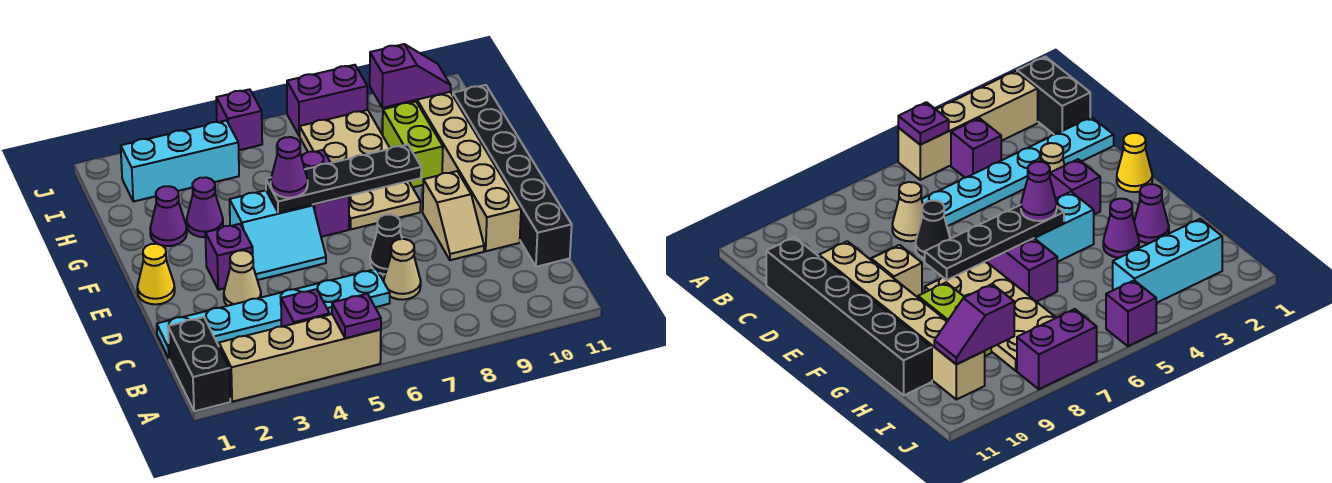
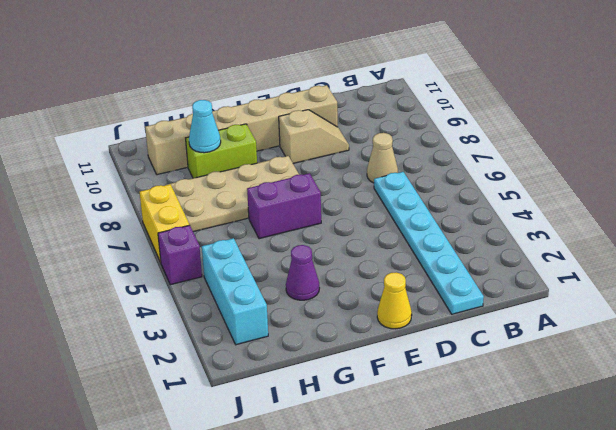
cyan cone H9 level 2 -> none
yellow brick J6:J7 level 1 -> purple brick J7:J8 level 1
none -> black brick A1:B1 level 1
none -> tan brick A2:A5 level 1
none -> purple brick B4 level 1

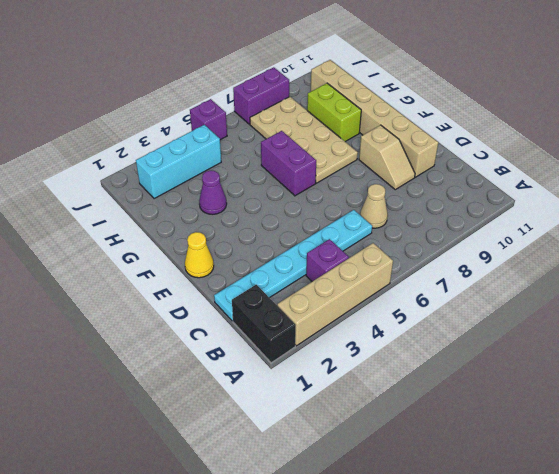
none -> black brick C11:H11 level 1
none -> tan cone D3 level 1
none -> black cone D7 level 1

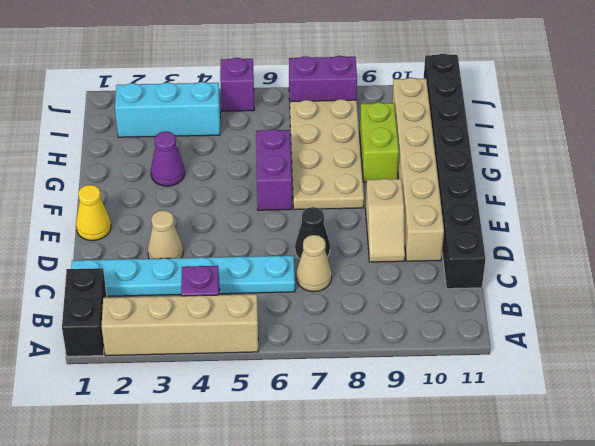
black brick C11:J11 level 1 -> black brick C11:H11 level 1
none -> purple brick E3 level 1
none -> cyan slope E4:F5 level 1 top F
none -> purple cone G2 level 1

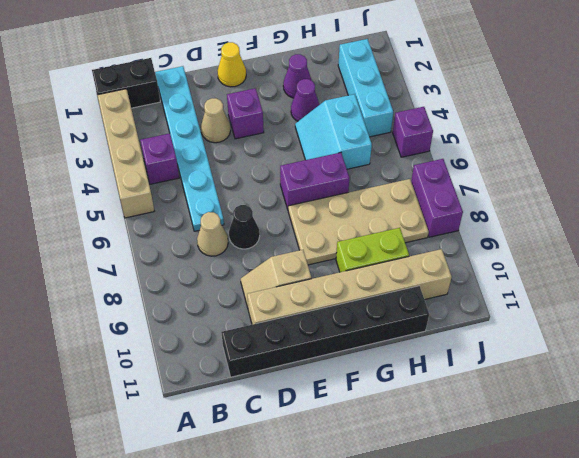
cyan slope G4:H5 level 1 top H -> cyan slope E4:F5 level 1 top F
none -> purple plate A5 level 2
none -> black plate F5:F8 level 2
none -> purple slope I9:I10 level 2 top 9

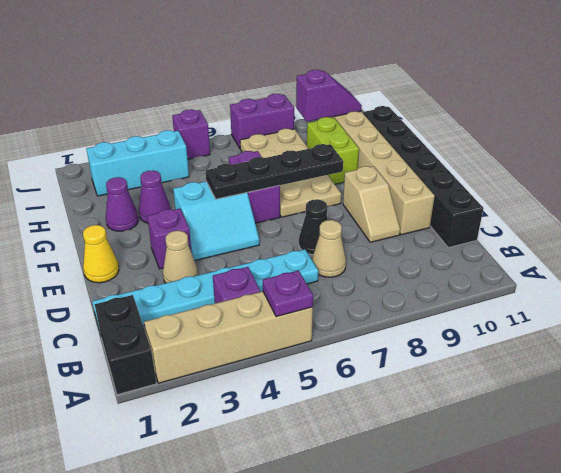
none -> purple cone F5 level 3

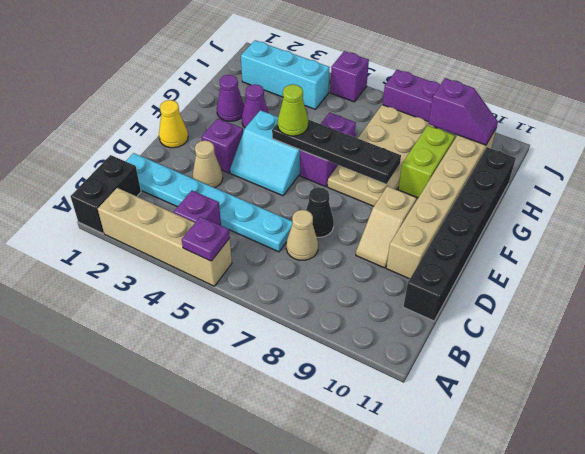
lime cone F5 level 3 -> purple cone F5 level 3

